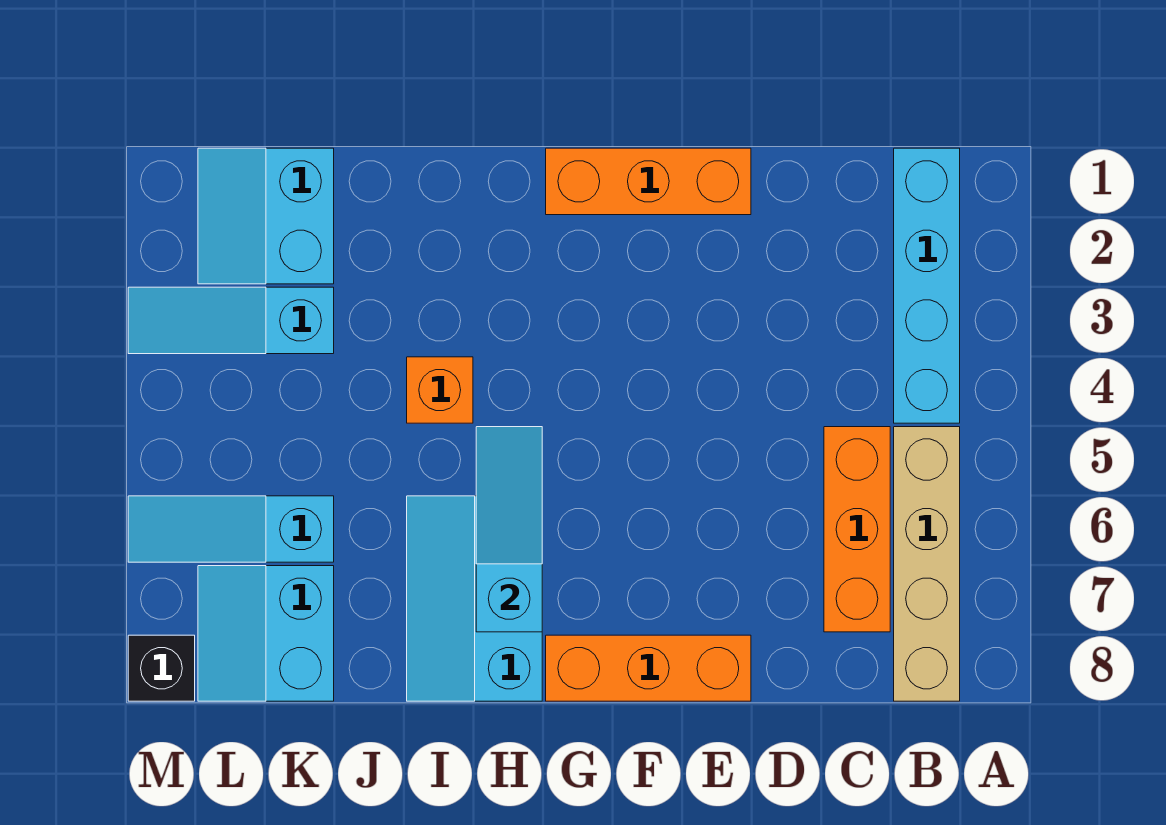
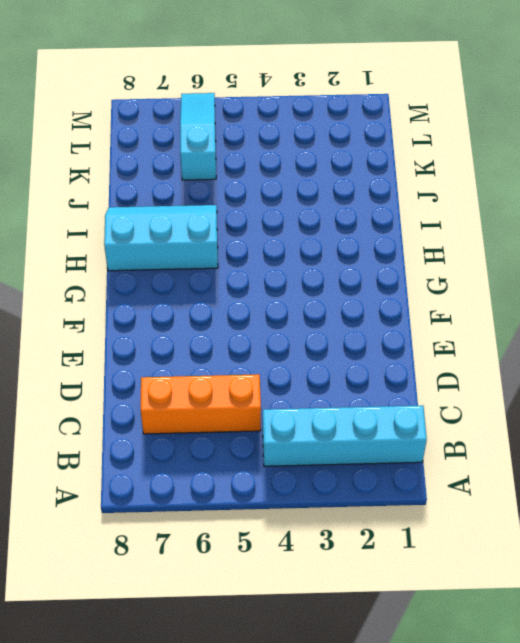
none -> tan brick B5:B8 level 1
none -> orange brick E1:G1 level 1
none -> orange brick E8:G8 level 1

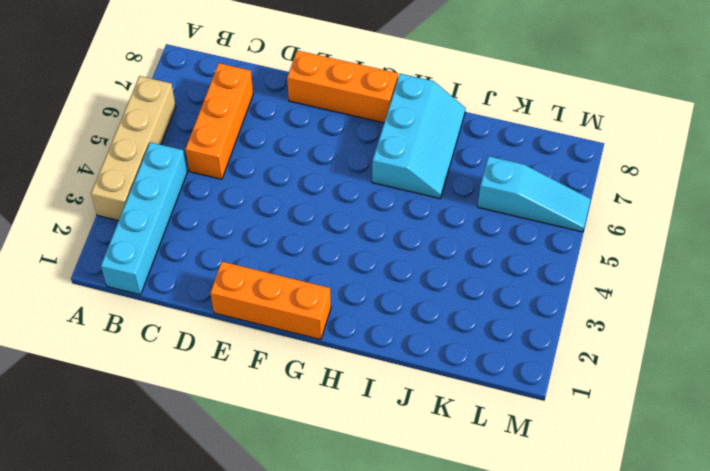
tan brick A3:A6 level 1 -> tan brick B5:B8 level 1
none -> orange brick I4 level 1
none -> cyan slope K1:L2 level 1 top K
none -> cyan slope K3:M3 level 1 top K

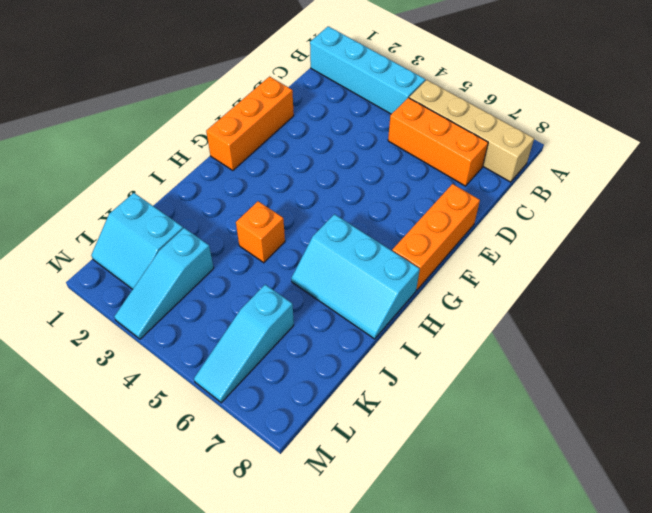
none -> cyan slope K7:L8 level 1 top K
none -> black brick M8 level 1
none -> cyan slope H5:H7 level 2 top 7

